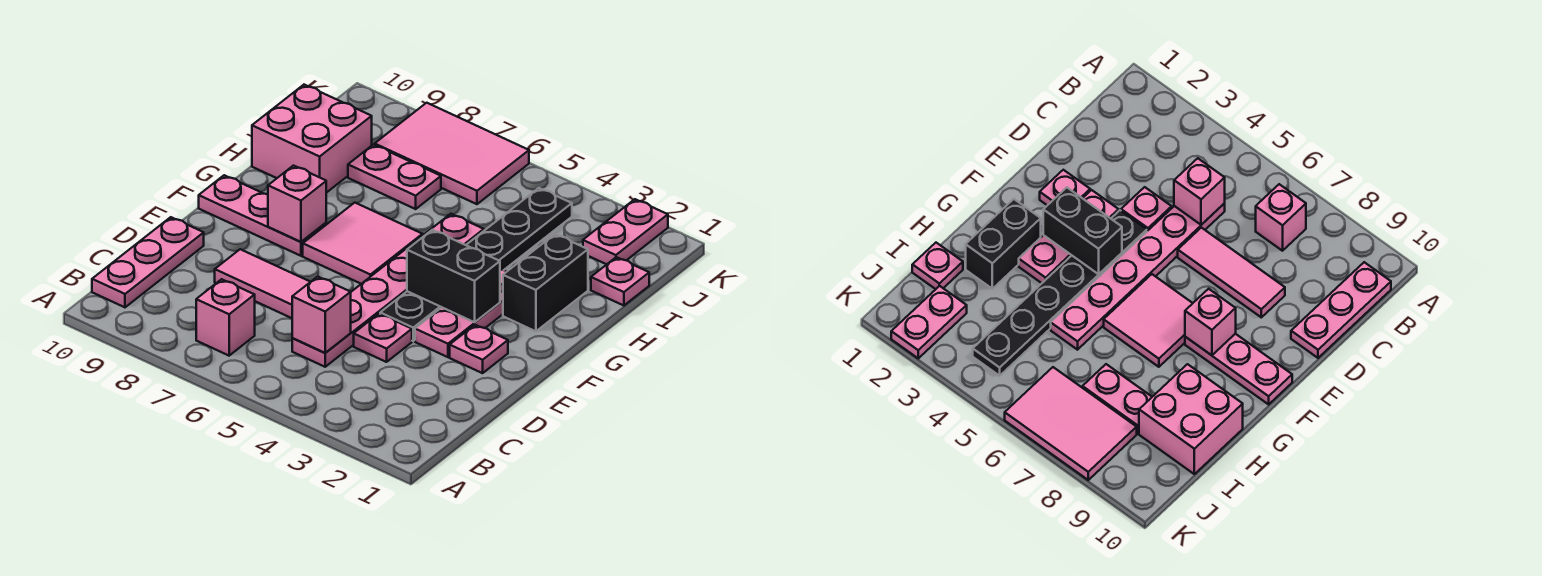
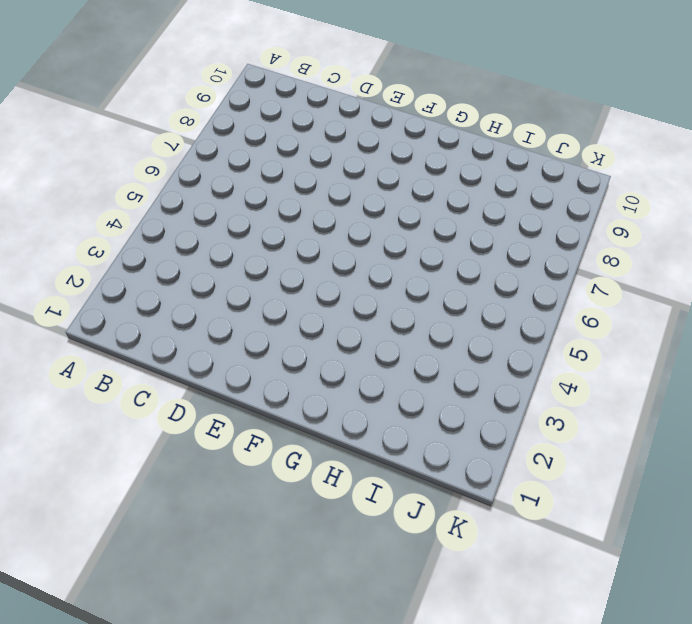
none -> pink brick B7 level 1
none -> pink plate B10:D10 level 1
none -> pink plate C5:H5 level 1

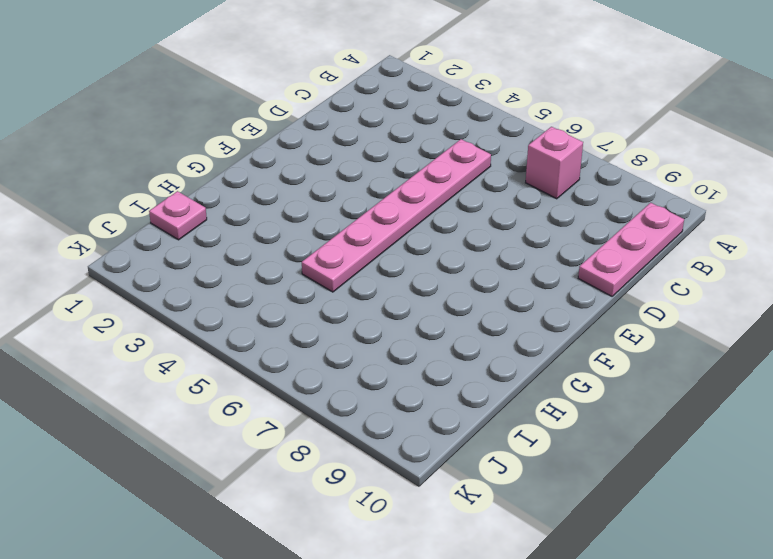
none -> pink plate D4 level 1
none -> pink tile D6:D8 level 1
none -> pink plate E2 level 1

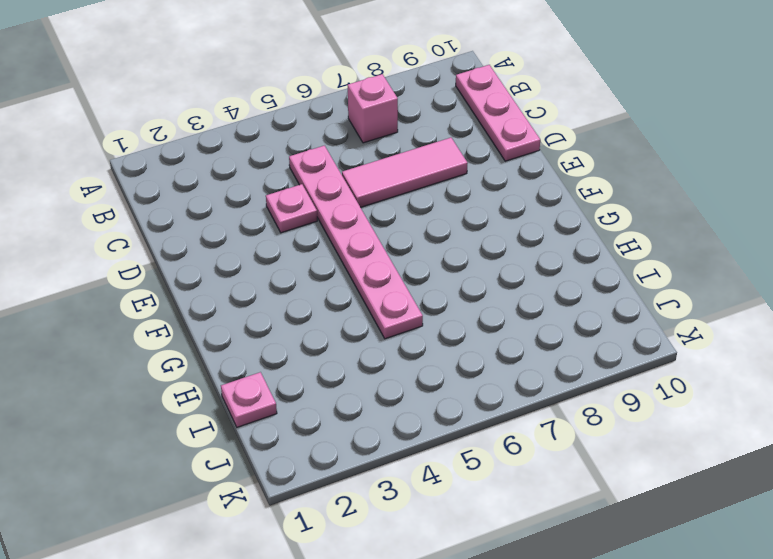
none -> pink plate E2 level 1
none -> pink plate E3:G3 level 1
none -> black plate E4:J4 level 1

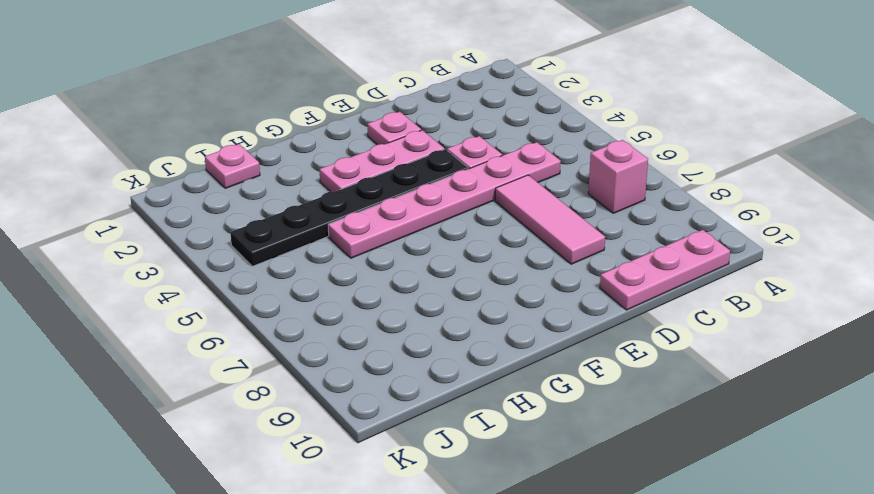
none -> pink tile F6:G7 level 1
none -> pink plate F8:F10 level 1
none -> black brick G2:H2 level 1

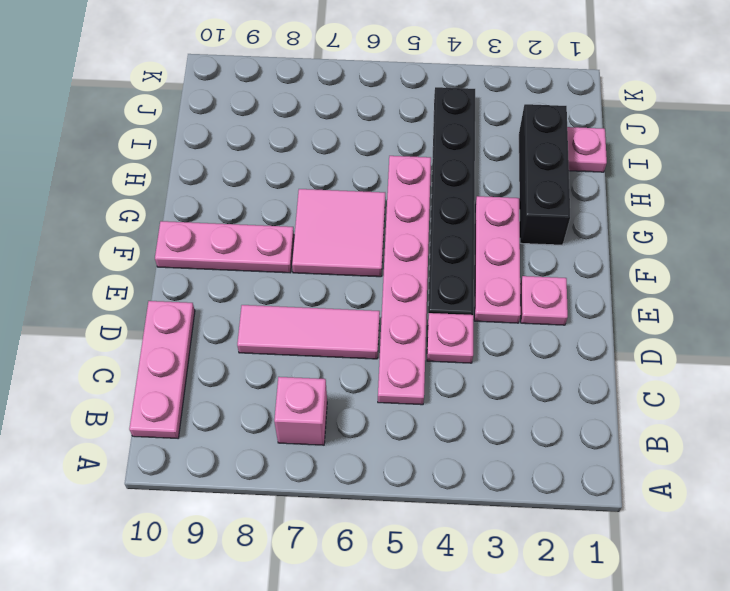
black brick G2:I2 level 1 -> black brick G2:H2 level 1
none -> pink brick H9:I10 level 1
none -> pink plate I7:I8 level 1
none -> pink plate J2:K2 level 1

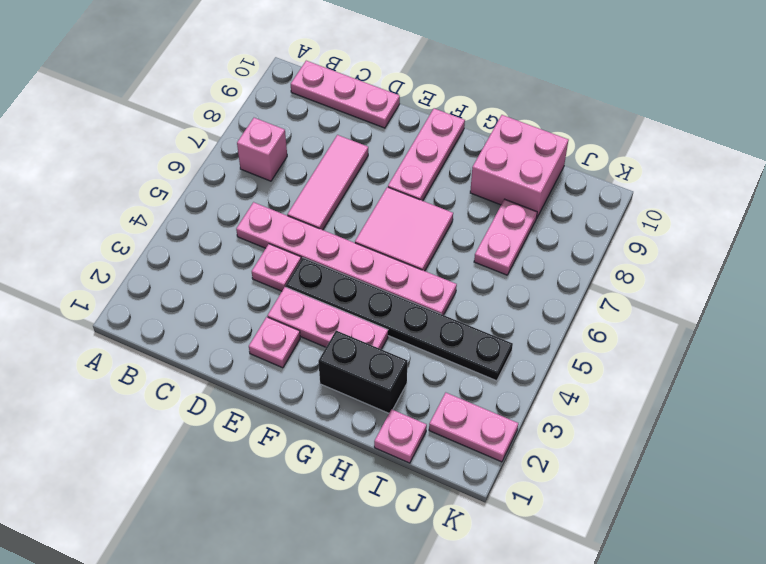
none -> pink tile J6:K8 level 1
none -> pink brick C5 level 2
none -> black brick F3:F4 level 2

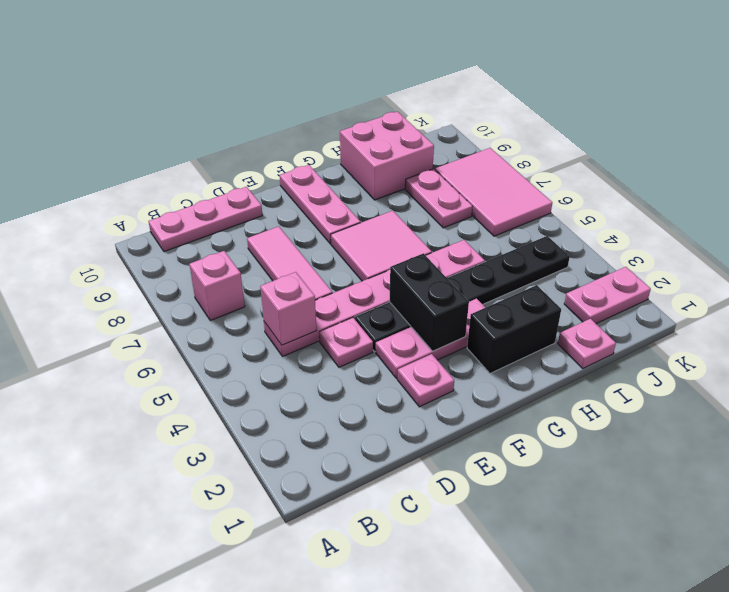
none -> pink brick F8 level 2

